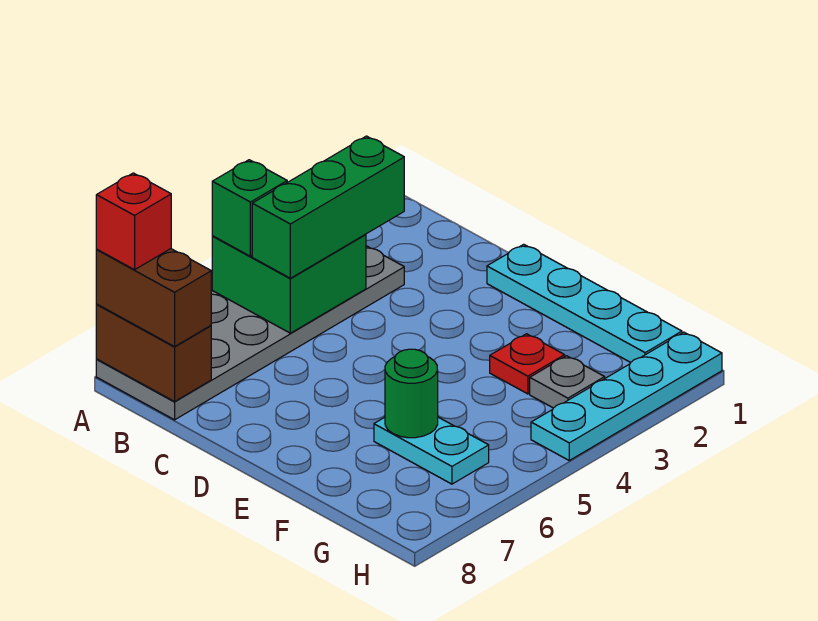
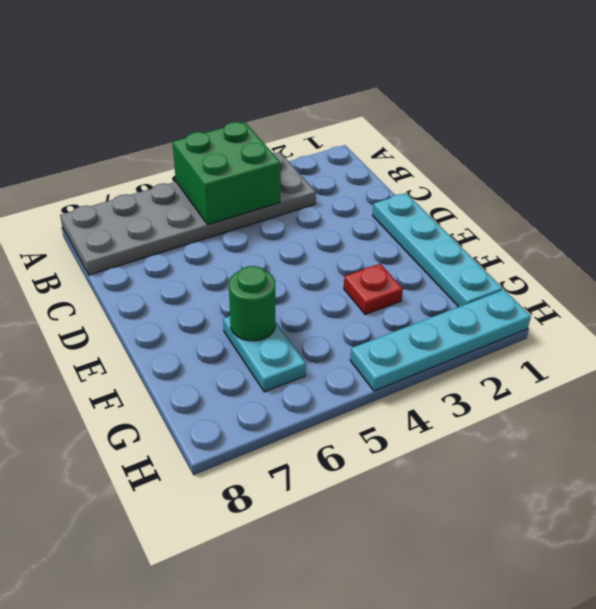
none -> grey plate G3 level 1
none -> brown brick A8:B8 level 2
none -> green brick A5 level 3

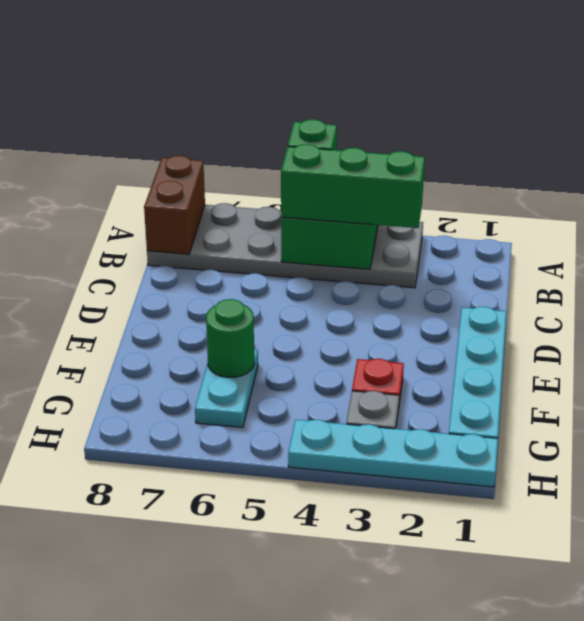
none -> brown brick A8:B8 level 3
none -> red brick A8 level 4

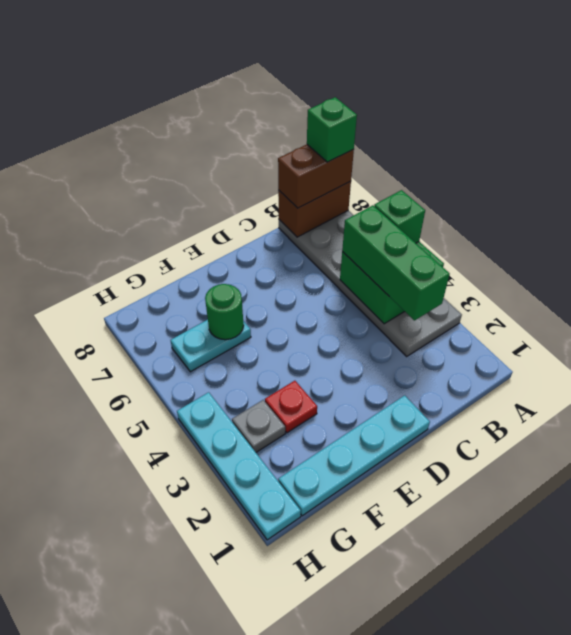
green brick A8 level 4 -> red brick A8 level 4

